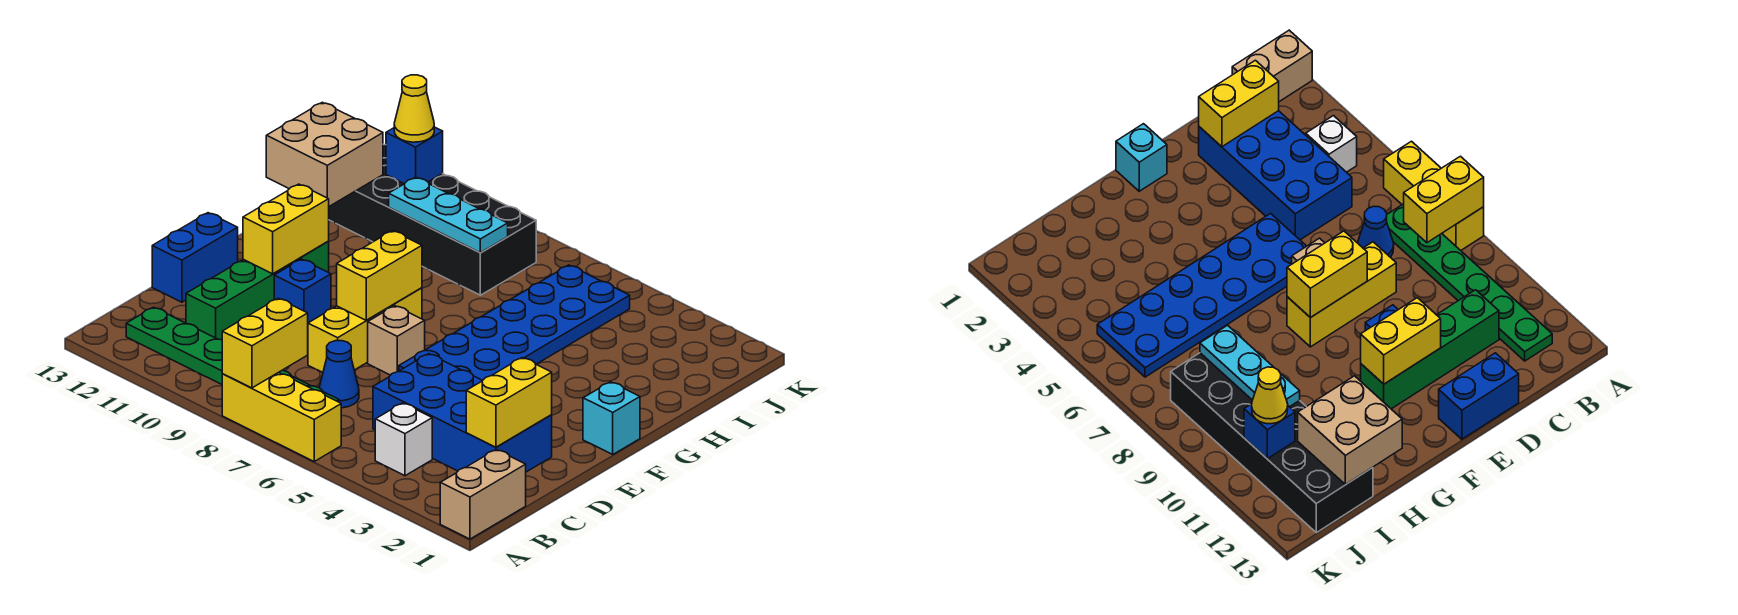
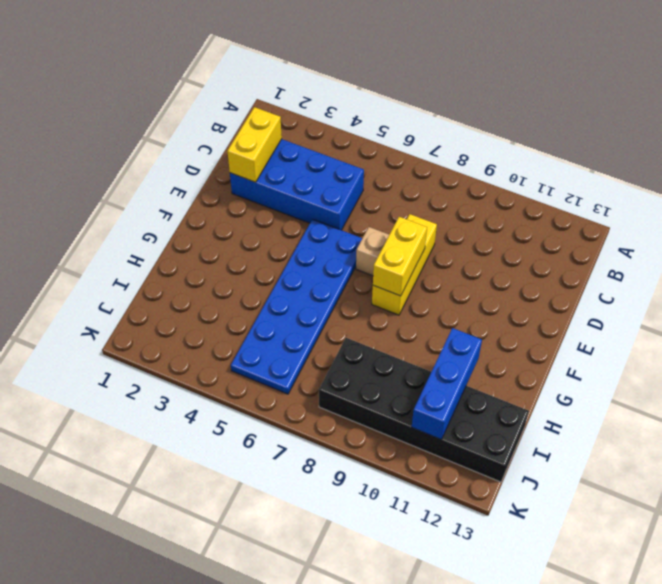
blue brick H11:J11 level 2 -> blue brick J11 level 2
none -> tan brick A1:B1 level 1
none -> yellow brick A6:A8 level 1
none -> white brick B4 level 1

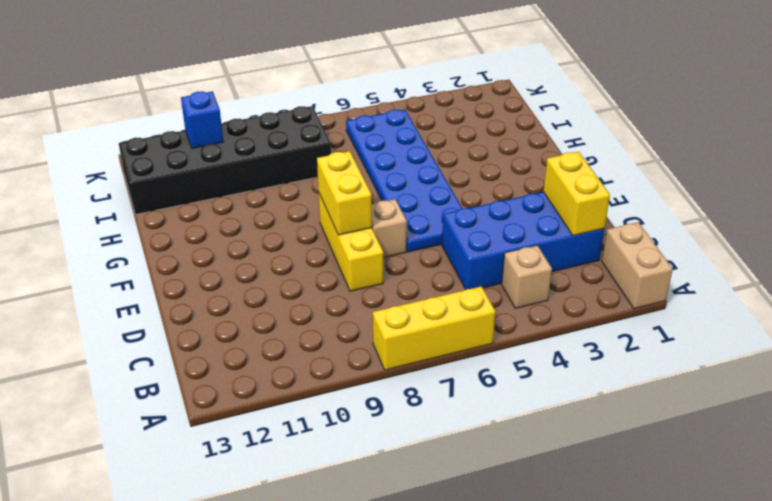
tan brick B4 level 1 -> white brick B4 level 1
none -> green plate B7:B12 level 1
none -> blue cone C7 level 1
none -> green brick C11:F11 level 1

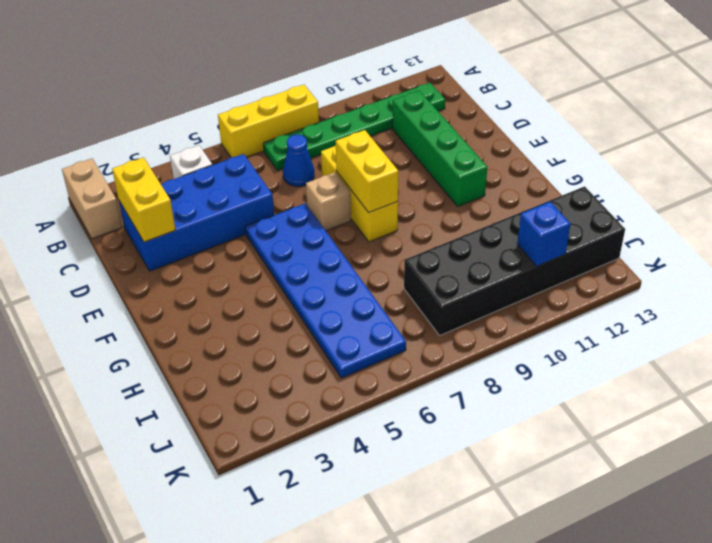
none -> blue brick D13:E13 level 1
none -> blue brick E10 level 1
none -> cyan brick F1 level 1

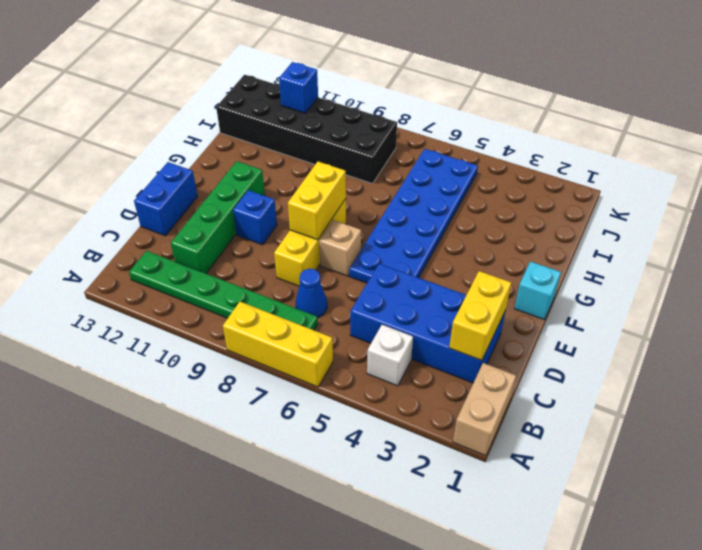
none -> yellow brick A8:B8 level 2
none -> yellow brick E11:F11 level 2
none -> tan brick H12:I13 level 2

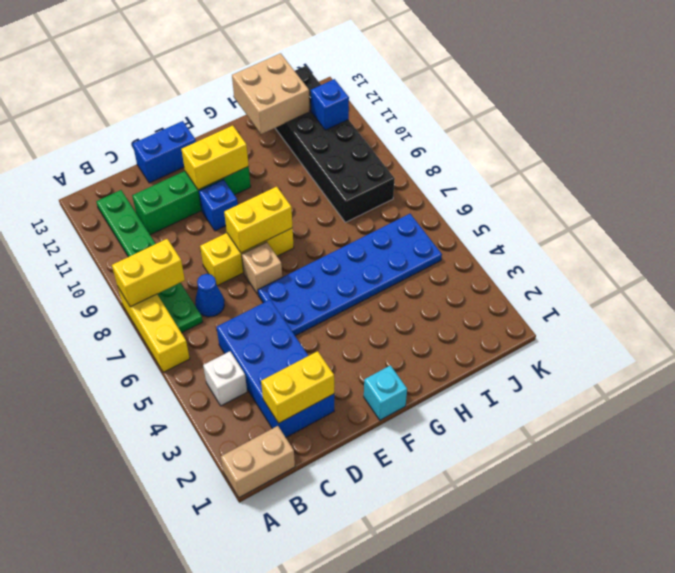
none -> cyan plate I8:I10 level 2
none -> yellow cone J11 level 3

